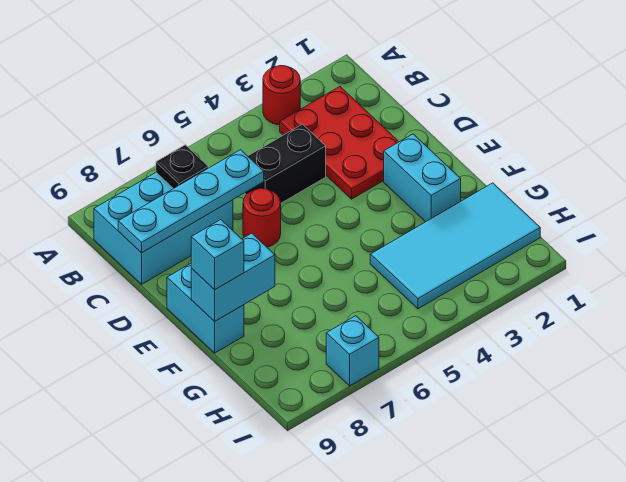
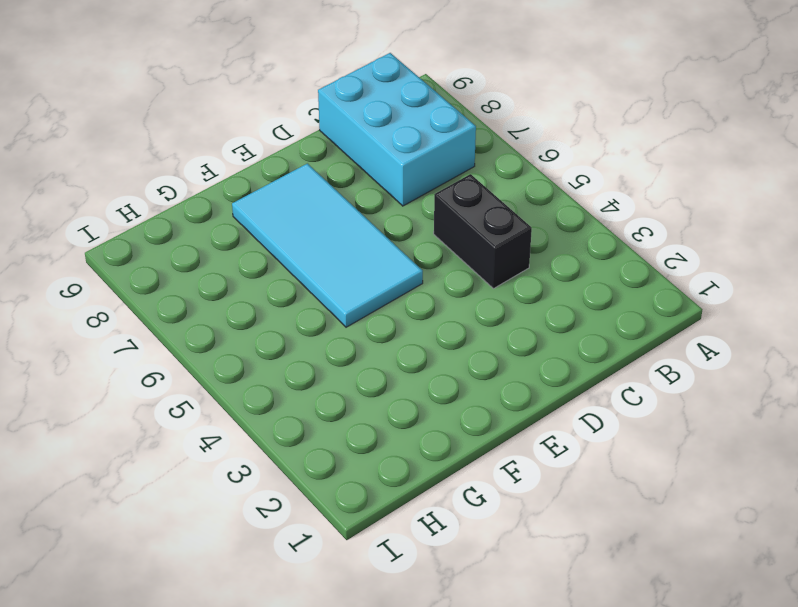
cyan tile E5:F8 level 1 -> cyan tile G1:H4 level 1
none -> red round brick A3 level 1
none -> red plate B2:D3 level 1
none -> red round brick D6 level 1

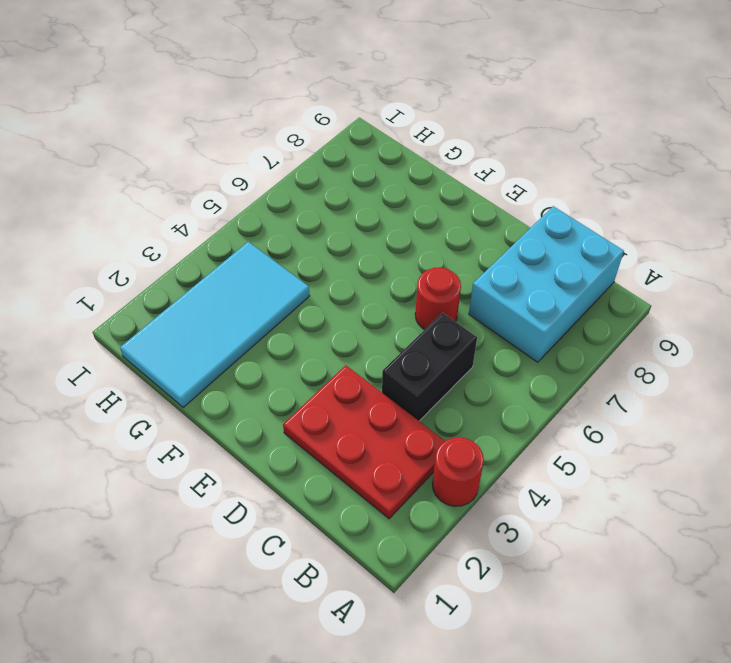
none -> cyan brick E2:F2 level 1
none -> cyan brick E9:F9 level 1
none -> cyan brick I7 level 1

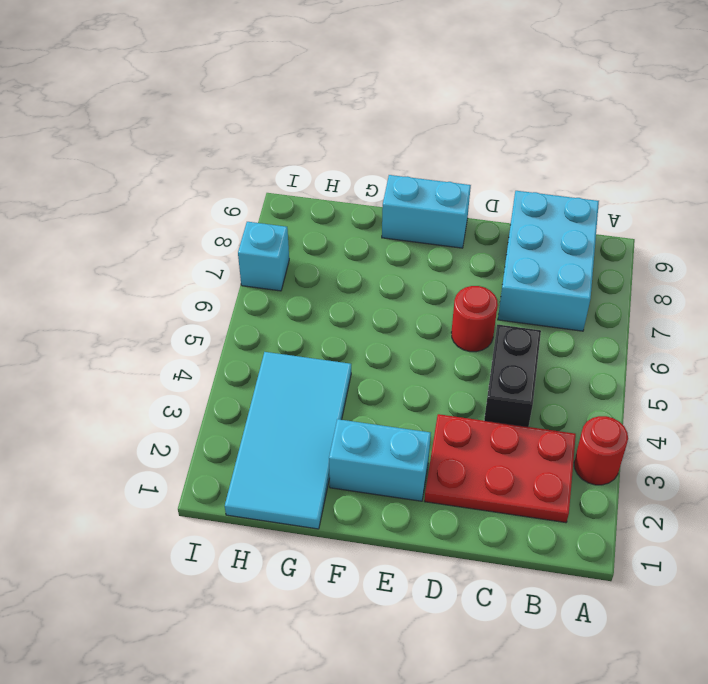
none -> black plate B7 level 2
none -> cyan plate C6:C9 level 2
none -> cyan brick F8:F9 level 2

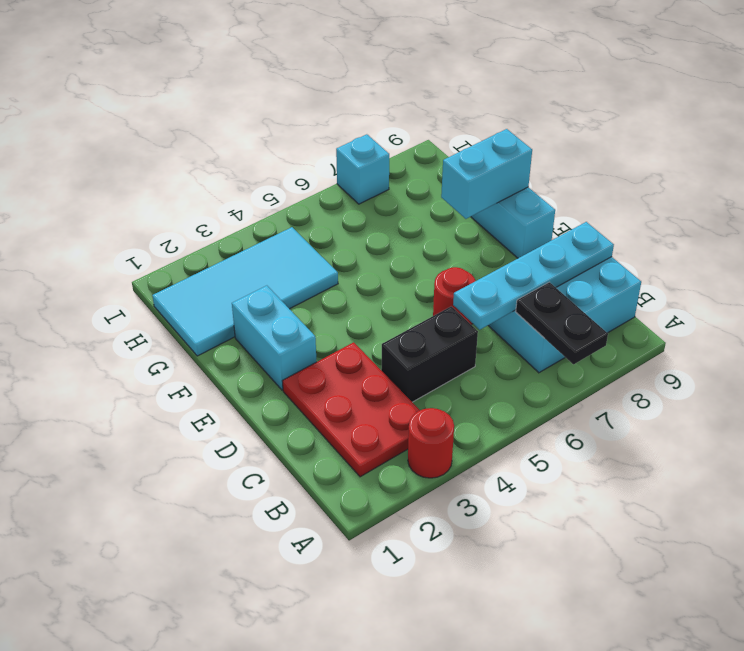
black plate A7:B7 level 2 -> black plate B7 level 2
none -> cyan brick F9 level 3

